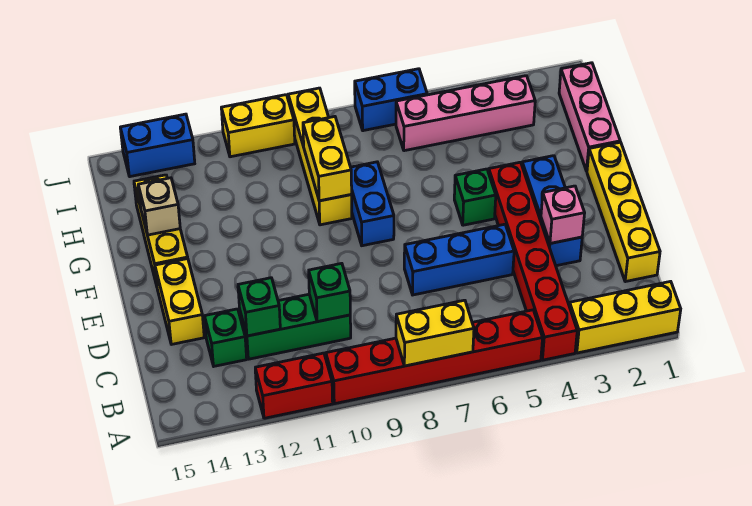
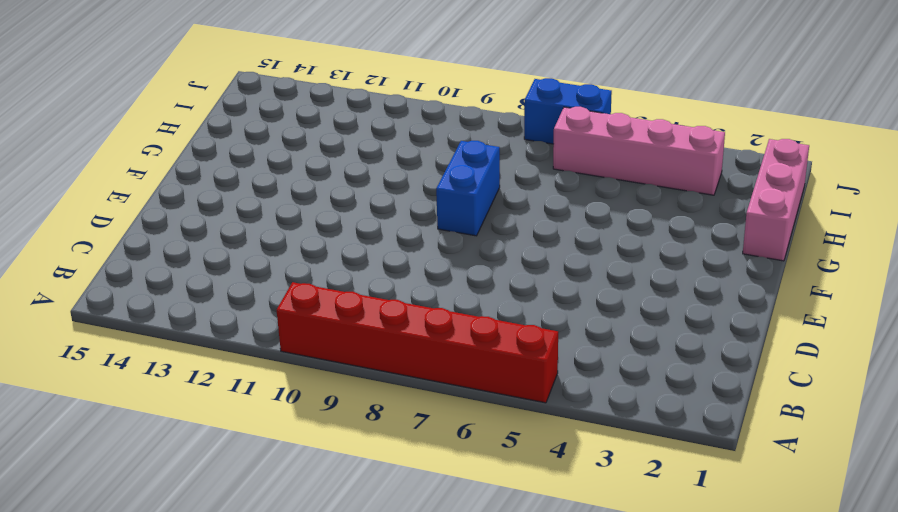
none -> yellow brick A1:A3 level 1
none -> red brick A4:F4 level 1
none -> red brick A11:A12 level 1

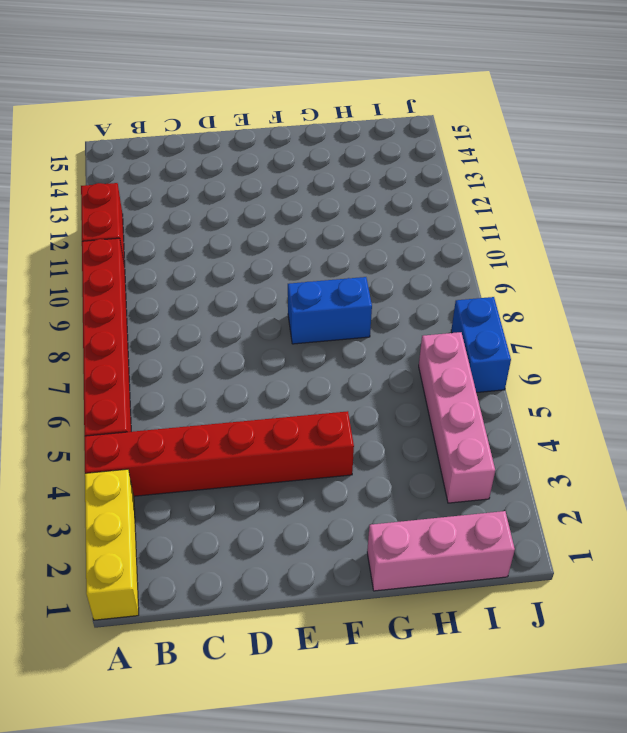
none -> yellow brick C1:F1 level 1
none -> green brick C10:C12 level 1
none -> green brick C13 level 1

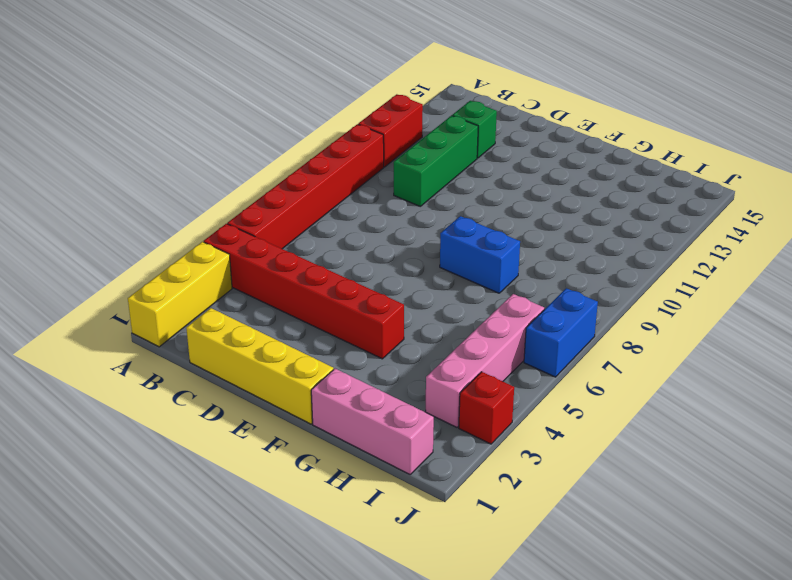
red brick J3 level 1 -> none
none -> blue brick D3:F3 level 1
none -> blue brick D5:D7 level 1
none -> yellow brick D14:E14 level 1

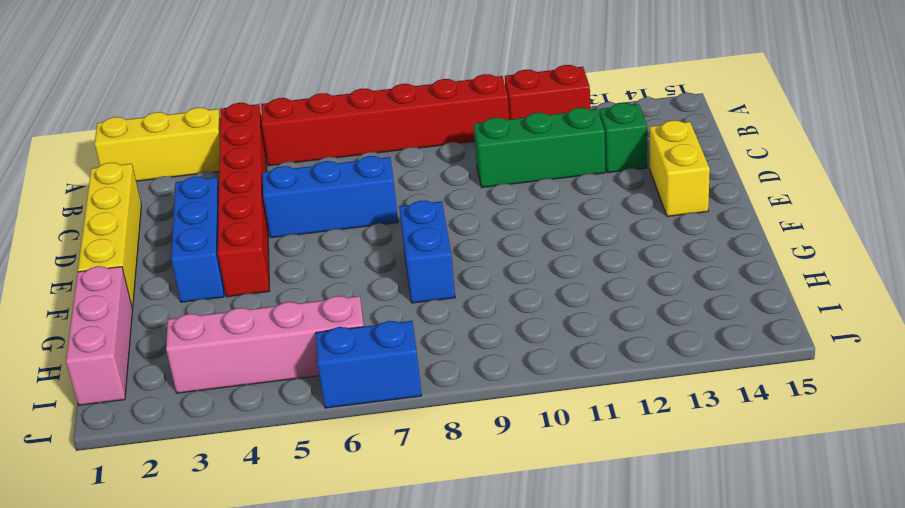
none -> green brick F5 level 1
none -> yellow brick F14:H14 level 1
none -> yellow brick G9:J9 level 1

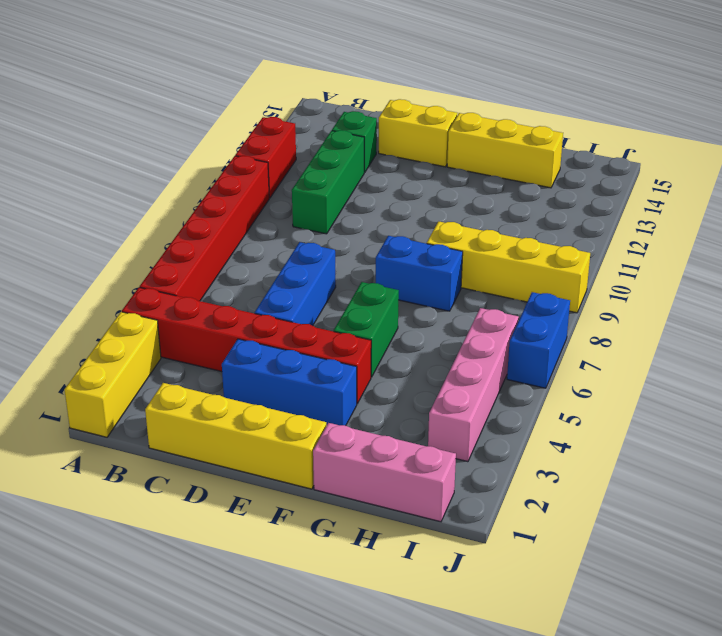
green brick F5:F6 level 1 -> green brick F5 level 1
none -> yellow brick J10:J11 level 1
none -> blue brick J13:J14 level 1
none -> yellow brick A7:A8 level 2

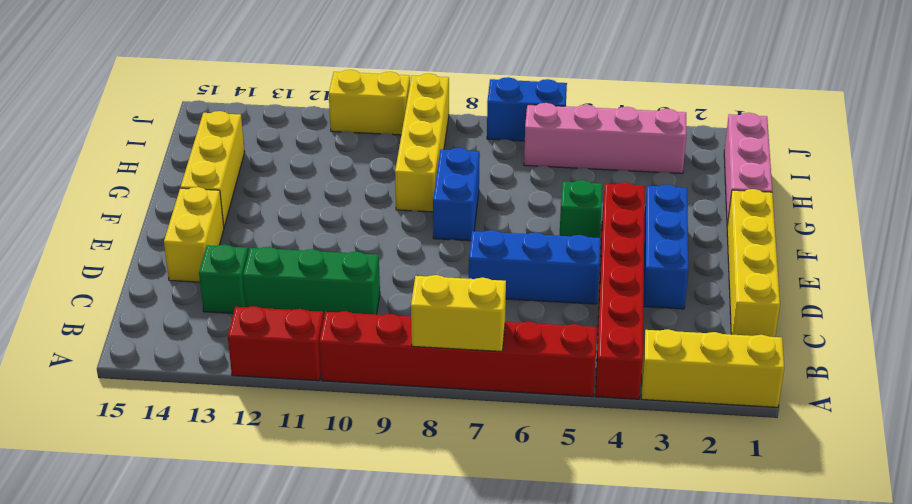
none -> blue brick J13:J14 level 1
none -> green brick C10 level 2
none -> green brick C12 level 2

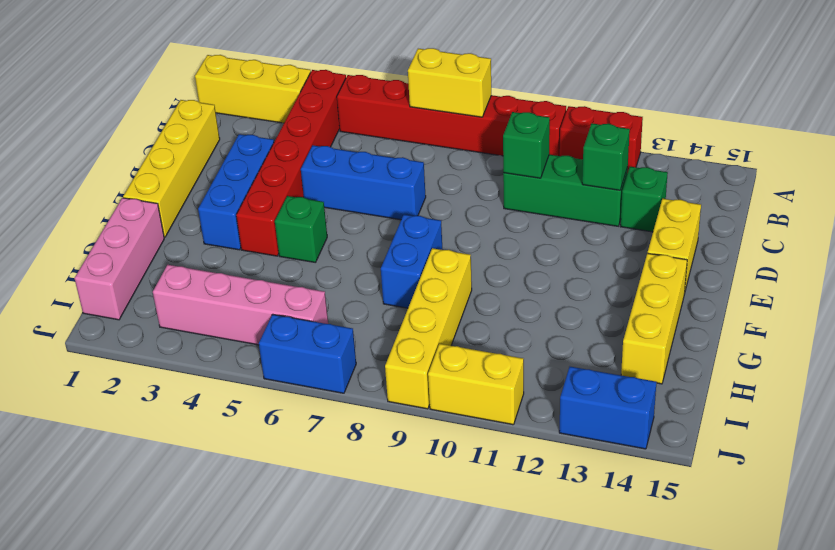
none -> pink brick D3 level 2
none -> yellow brick G9:H9 level 2
none -> tan brick G14 level 2

